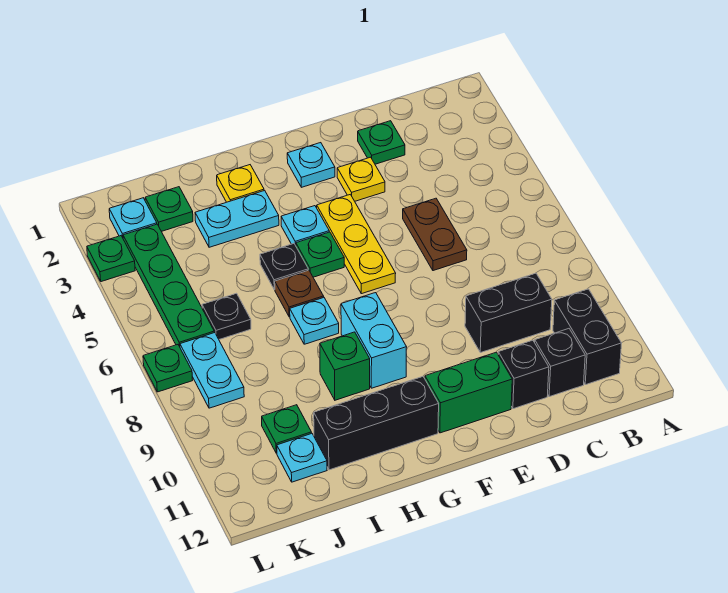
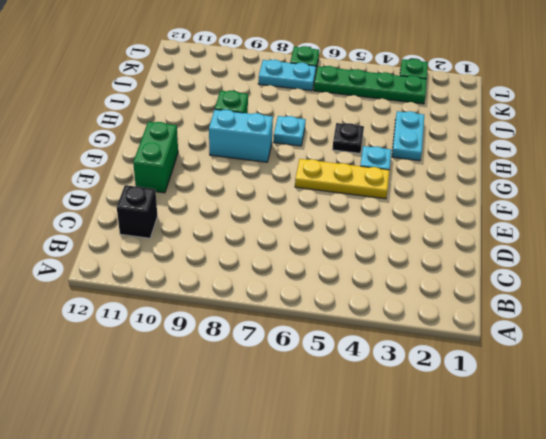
none -> black brick B10:B11 level 1
none -> black brick C9:D9 level 1
none -> green plate D2 level 1

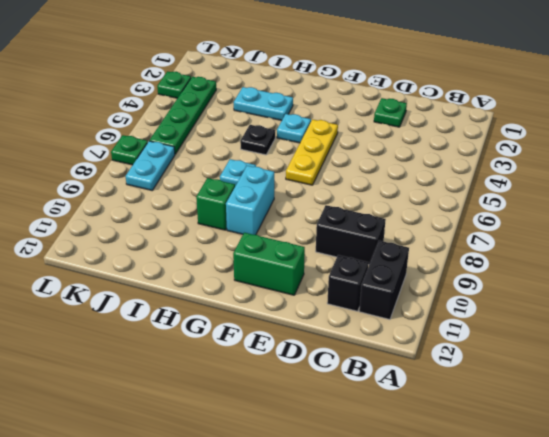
none -> brown plate D5:D6 level 1
none -> black brick D11 level 1
none -> yellow plate E3 level 1

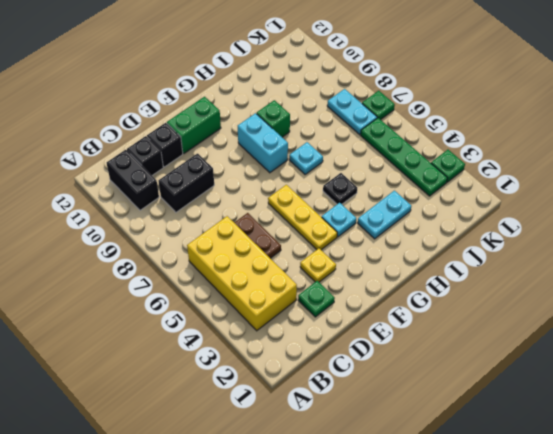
yellow brick B3:C6 level 1 -> none
none -> cyan plate F2 level 1
none -> green plate G5 level 1
none -> black brick G11:I11 level 1

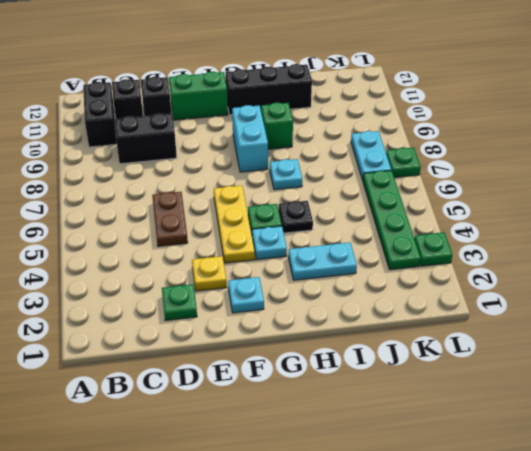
none -> yellow plate H2 level 1
none -> brown plate H6 level 1
none -> green plate J2 level 1

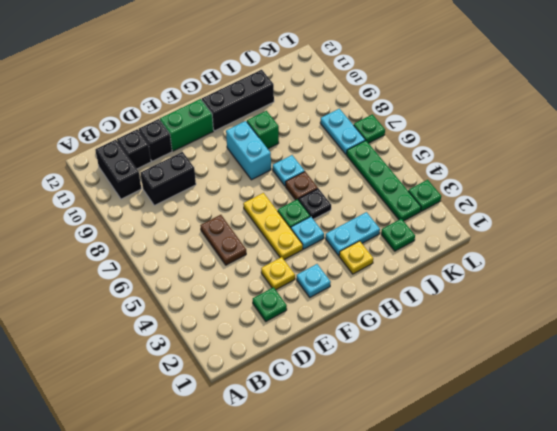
none -> black plate J6 level 1
none -> green plate J10 level 1
none -> cyan plate J11 level 1

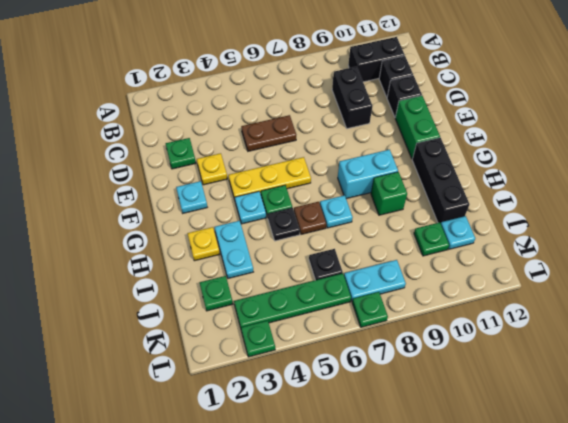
none -> cyan plate K2 level 1

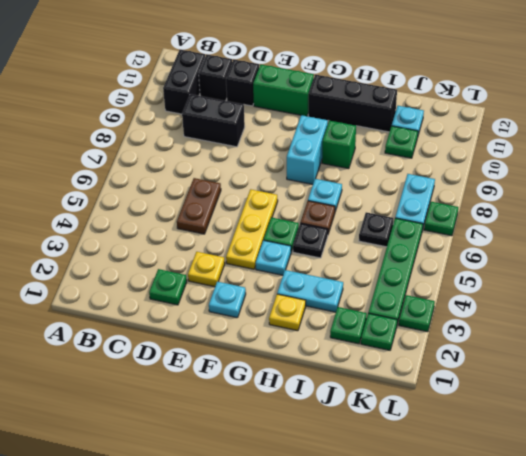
green plate K2 level 1 -> cyan plate K2 level 1

